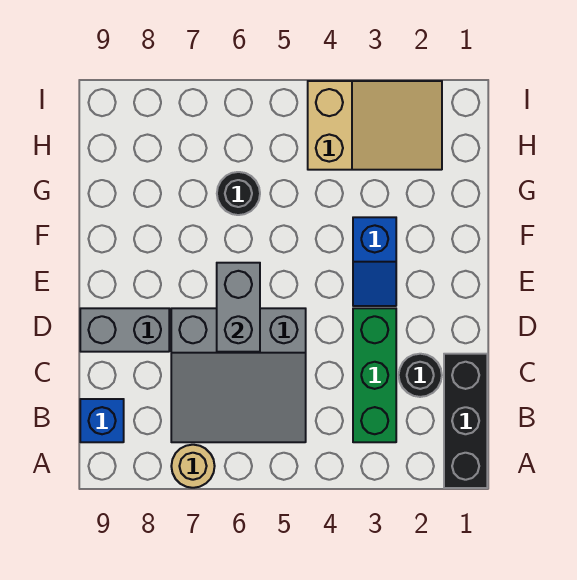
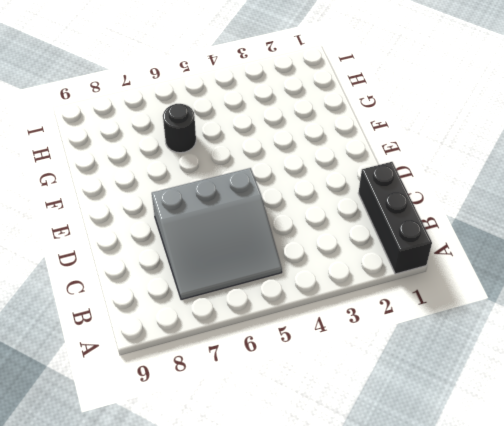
none -> tan round brick A7 level 1
none -> green brick B3:D3 level 1

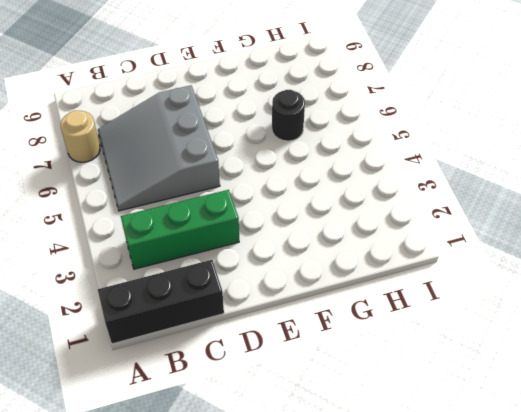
none -> blue brick B9 level 1
none -> black round brick C2 level 1

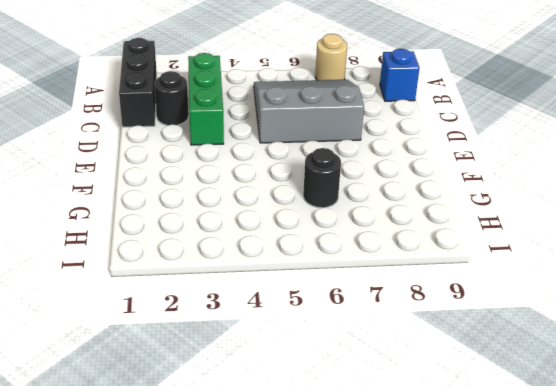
none -> grey brick D8:D9 level 1
none -> blue slope E3:F3 level 1 top F

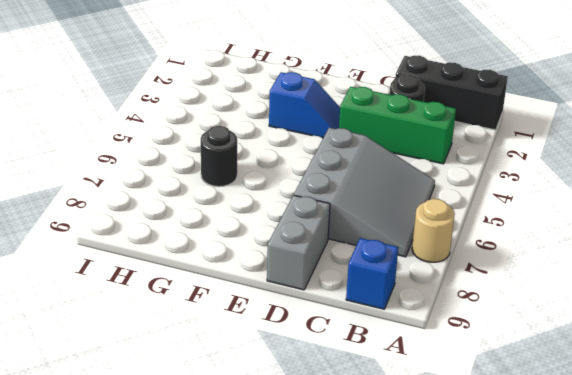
none -> tan slope H2:I4 level 1 top 4
none -> grey brick D6:E6 level 2

